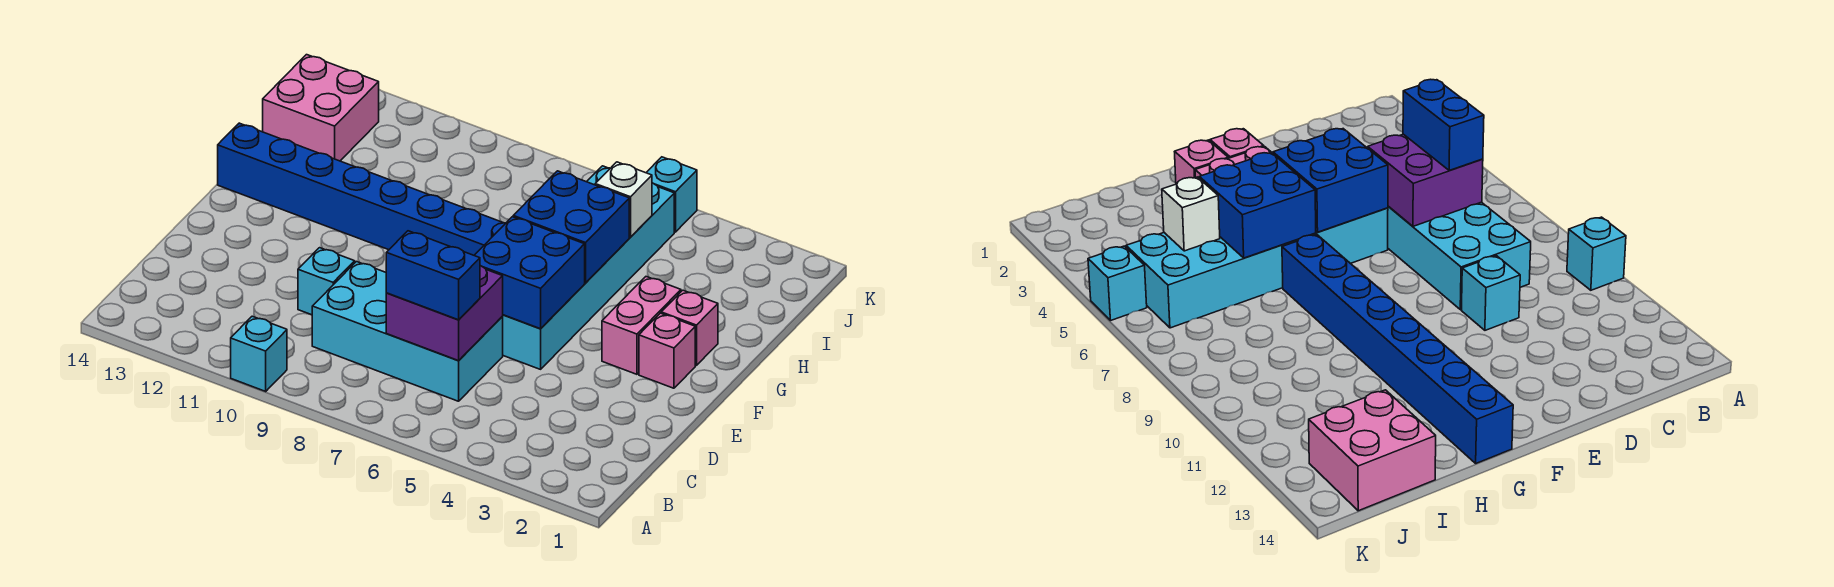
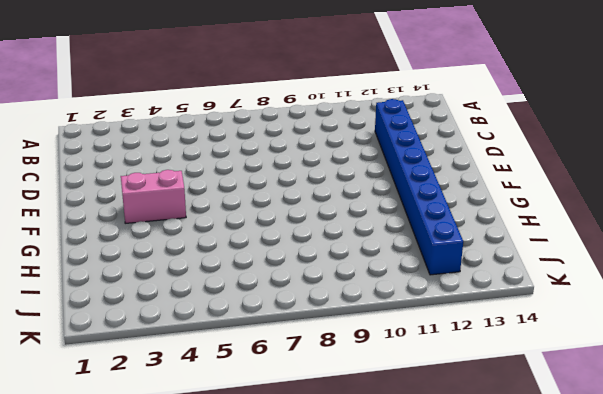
blue brick C12:J12 level 1 -> blue brick G7:G14 level 1
pink brick F3:F4 level 1 -> pink brick F3:G3 level 1
none -> cyan brick A10 level 1
none -> cyan brick C6:D9 level 1
none -> cyan brick D10 level 1

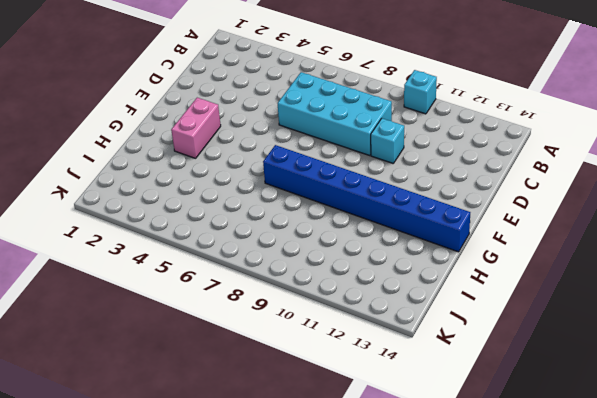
none -> cyan brick E5:J6 level 1
none -> pink brick F2 level 1
none -> pink brick G2 level 1

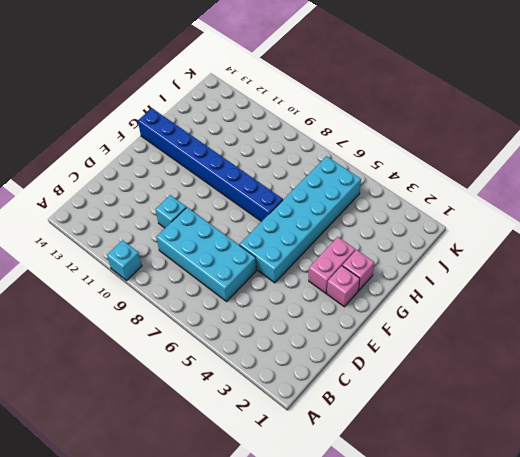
none -> pink brick I13:J14 level 1
none -> cyan brick K5 level 1
none -> purple brick C6:D7 level 2

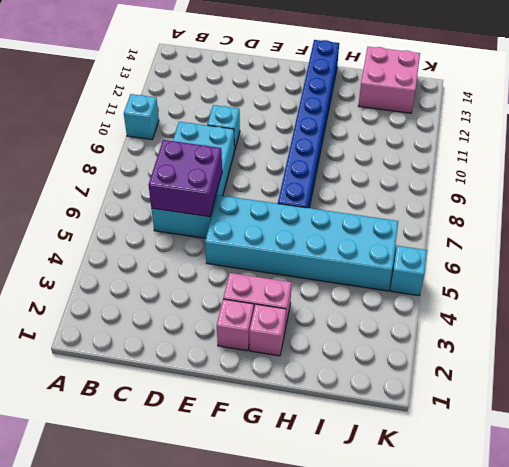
none -> blue brick E5:F6 level 2
none -> blue brick G5:H6 level 2
none -> white brick I5 level 2

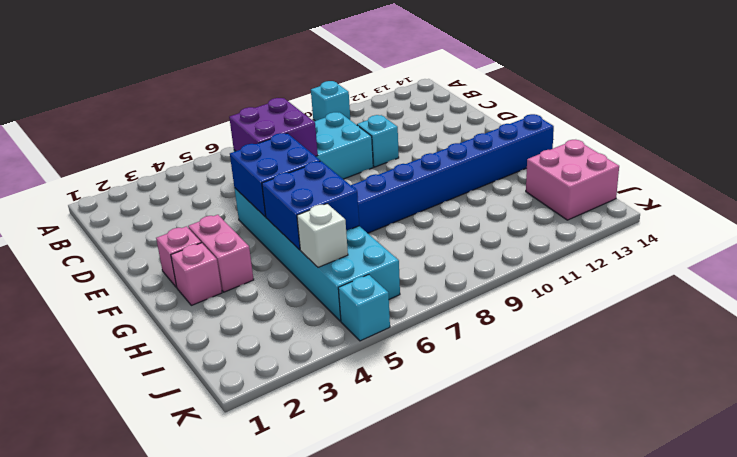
none -> blue brick C6:C7 level 3

